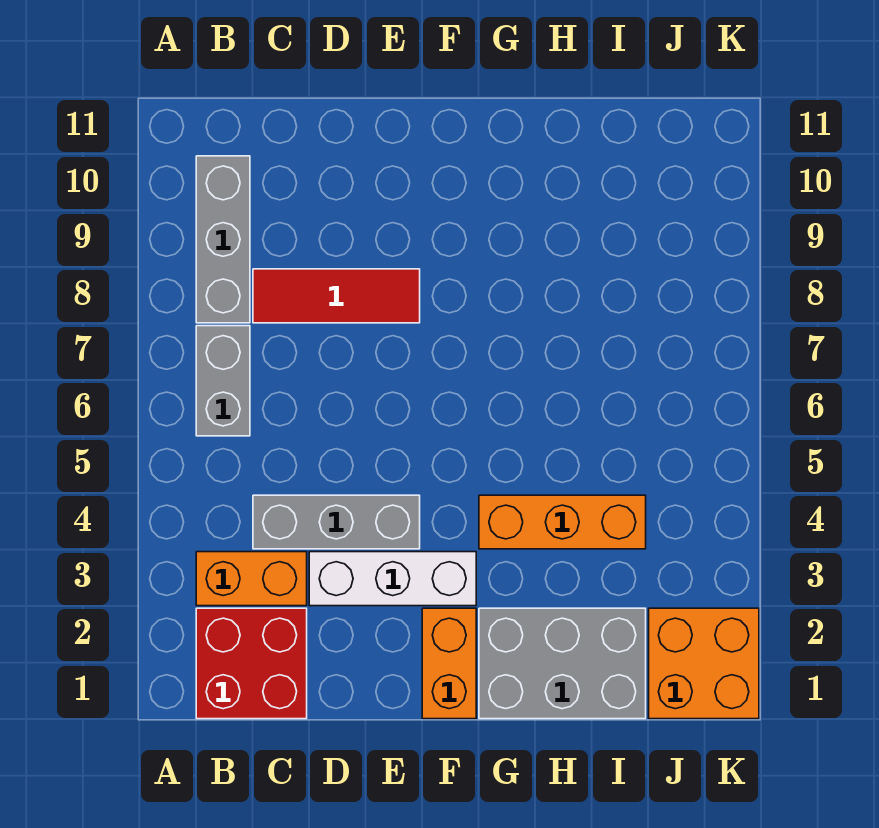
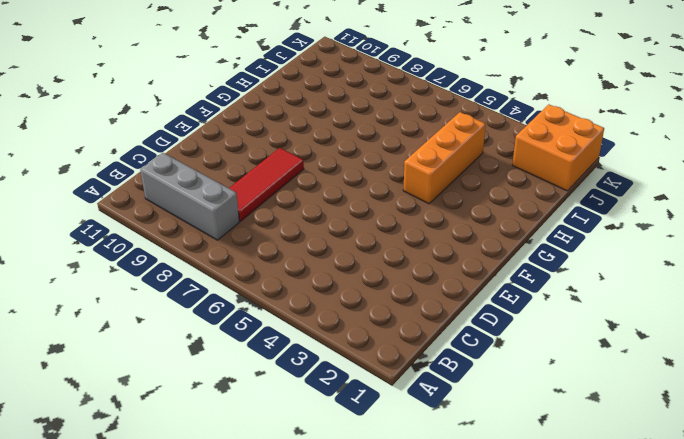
none -> red brick B1:C2 level 1
none -> orange brick B3:C3 level 1

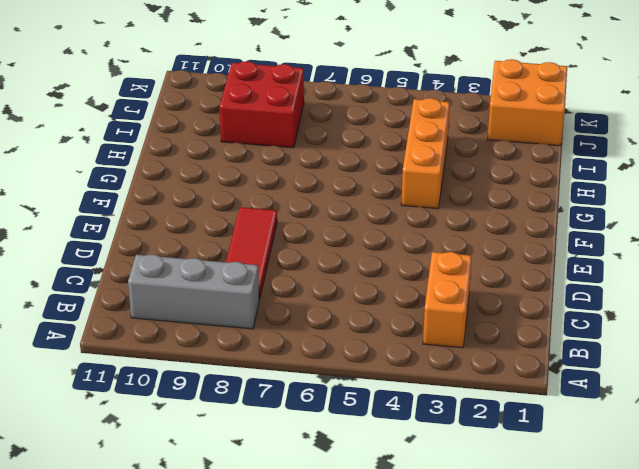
red brick I8:J9 level 1 -> red brick B1:C2 level 1
none -> grey brick B6:B7 level 1
none -> grey brick C4:E4 level 1

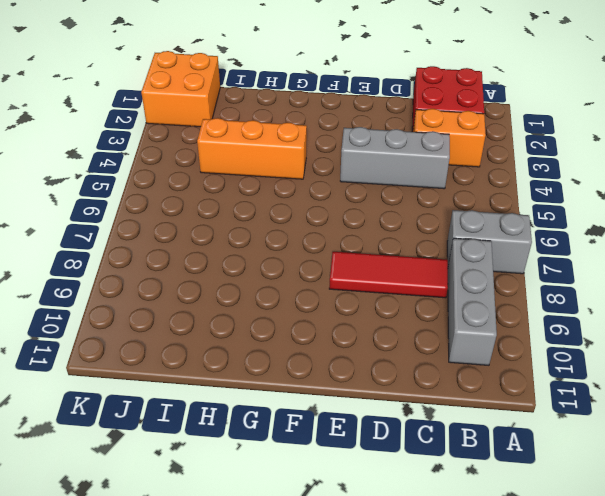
grey brick A7:B7 level 1 -> grey brick B6:B7 level 1
none -> white brick D3:F3 level 1
none -> orange brick F1:F2 level 1

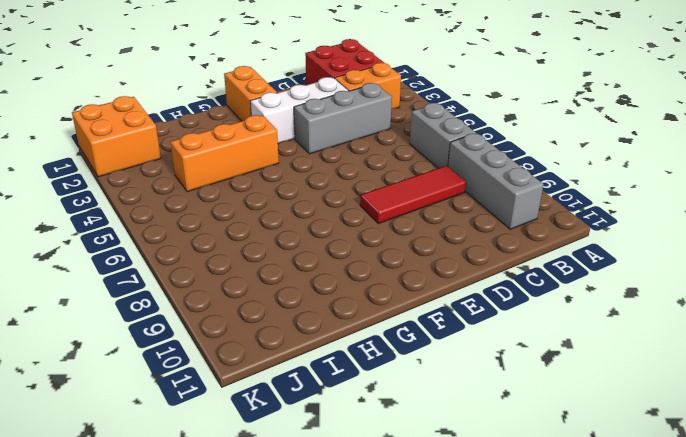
none -> grey brick G1:I2 level 1

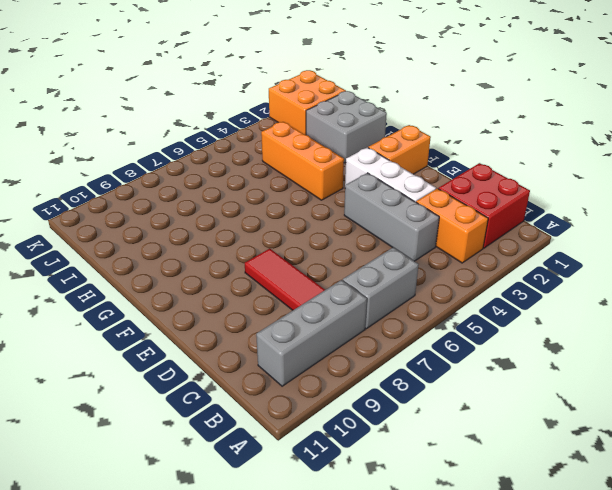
grey brick H1:I2 level 1 -> grey brick G1:I2 level 1

